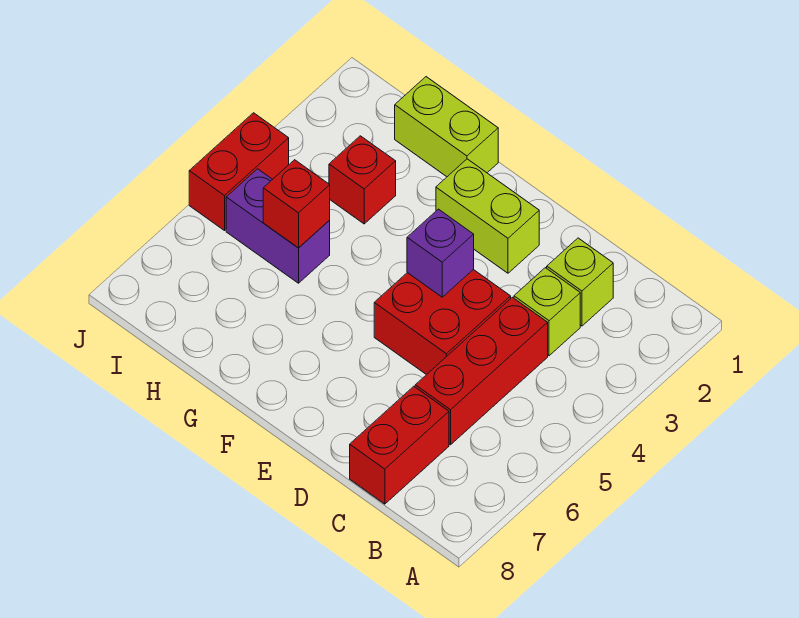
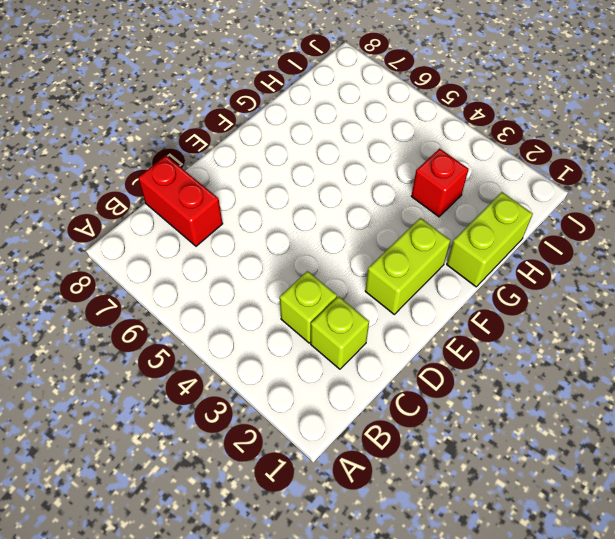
none -> red brick C4:C6 level 1
none -> red brick D4:E5 level 1
none -> purple brick H5:I5 level 1

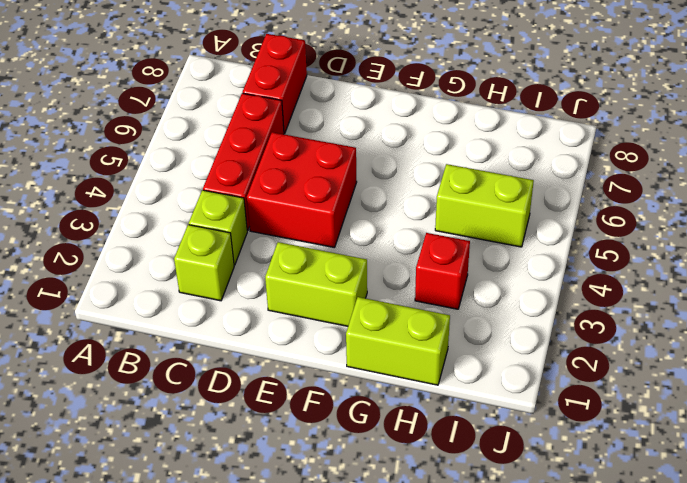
lime brick H5:I5 level 1 -> purple brick H5:I5 level 1
none -> red brick J4:J5 level 1
none -> purple brick E4 level 2
none -> red brick H5 level 2

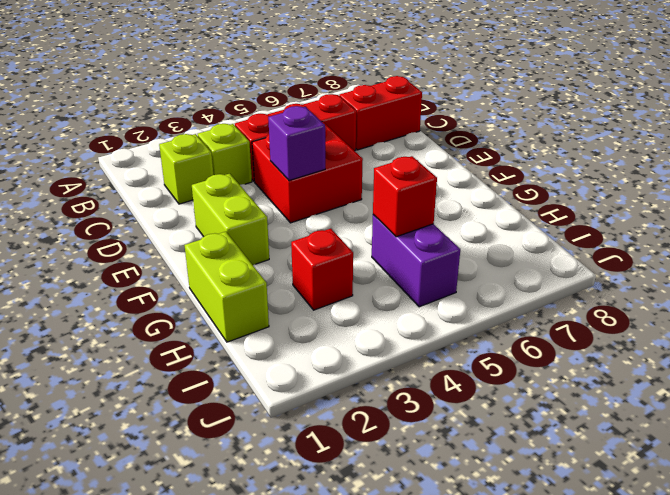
none -> red brick J4:J5 level 1

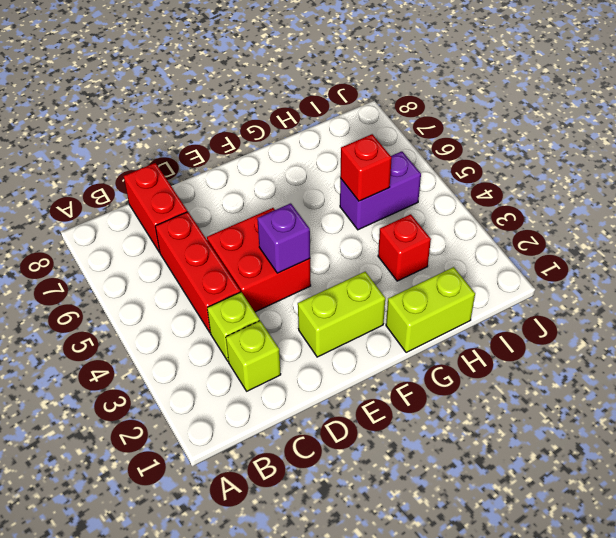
none -> red brick J4:J5 level 1

